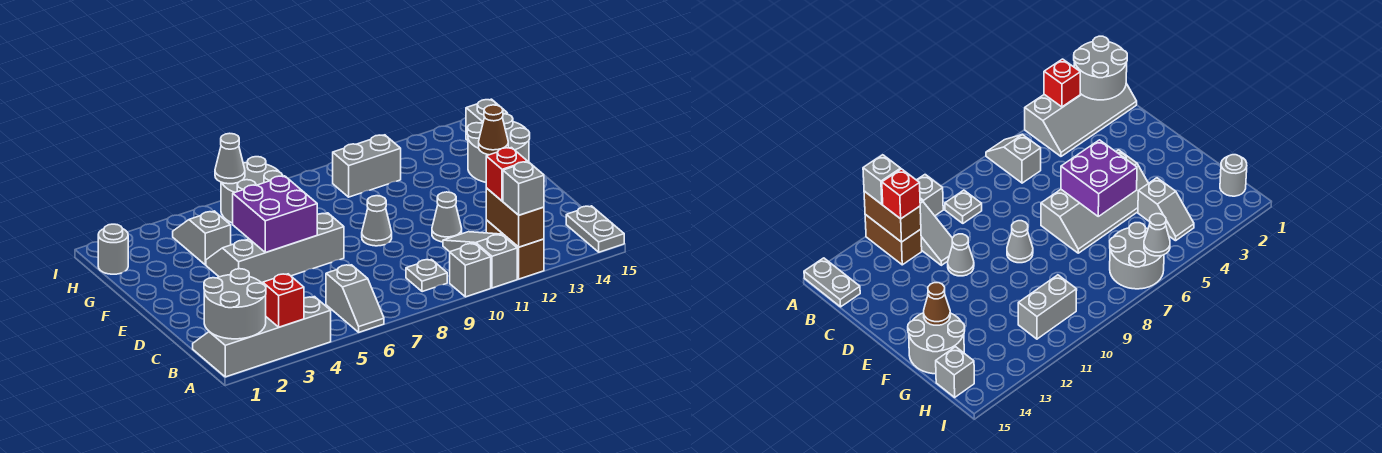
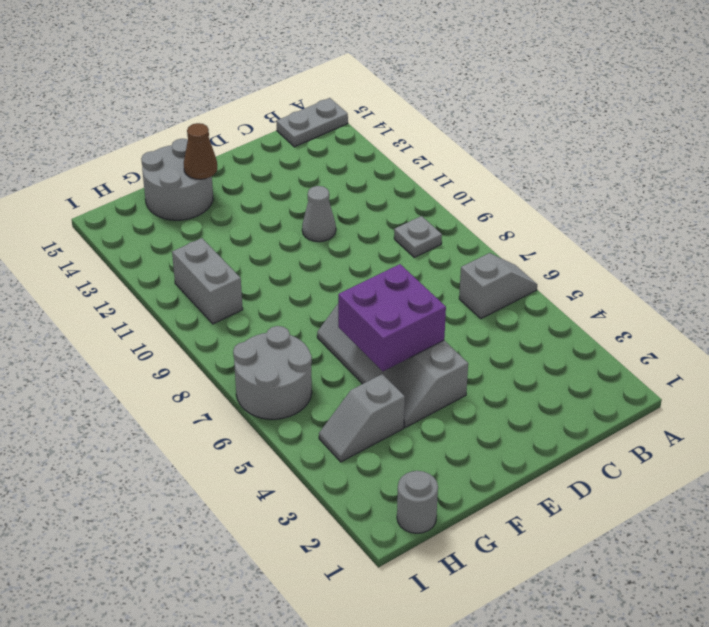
none -> grey slope A1:B4 level 1 top A
none -> grey brick A10 level 1
none -> grey slope A11:C11 level 1 top A

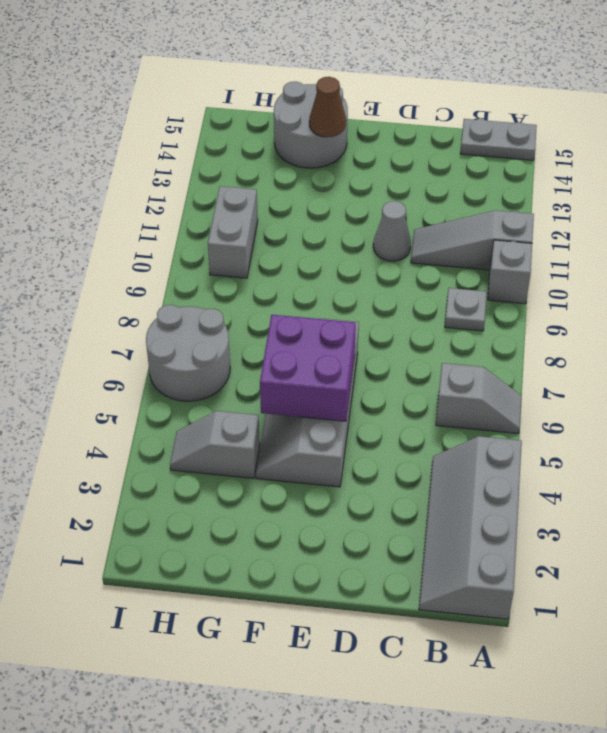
none -> brown brick A12:B12 level 1
none -> grey cone E9 level 1
none -> grey round brick H1 level 1

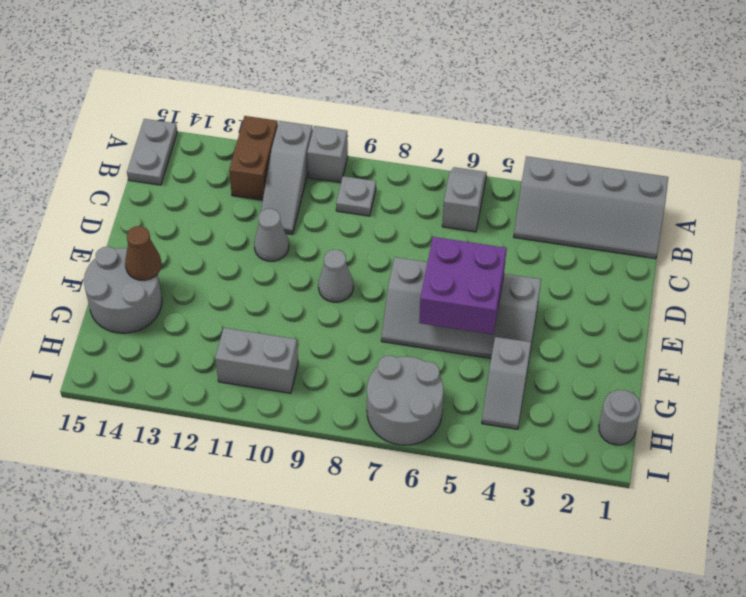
none -> grey brick H15 level 1
none -> grey round brick A1:B2 level 2
none -> red brick A3 level 2

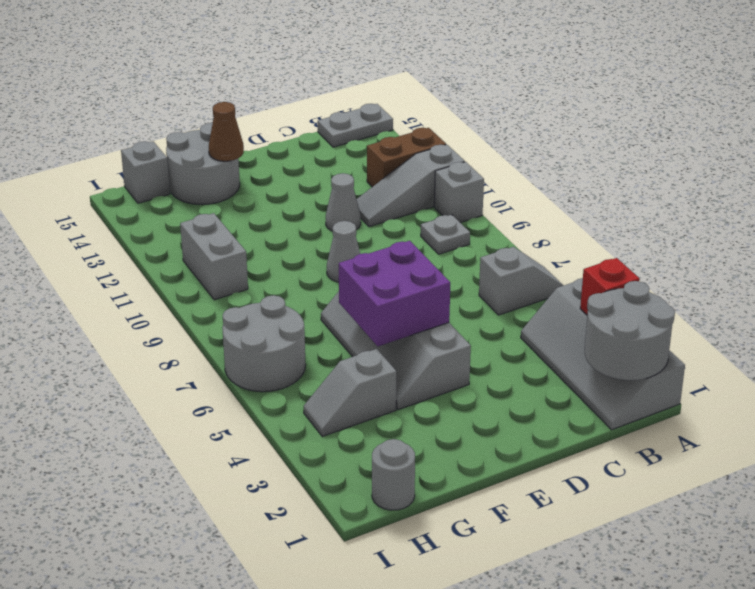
none -> brown brick A12:B12 level 2
none -> grey cone I6 level 2
none -> grey brick A12 level 3

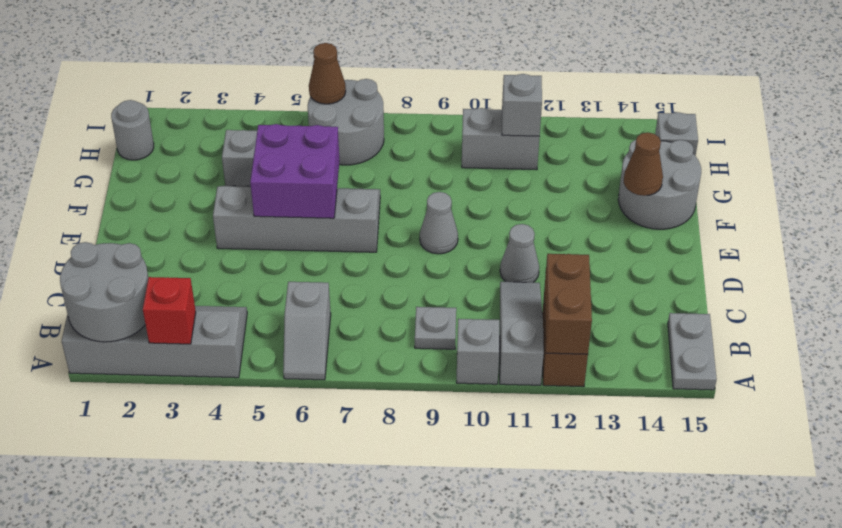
grey brick H11 level 2 -> grey brick A12 level 3
brown cone I6 level 2 -> grey cone I6 level 2
none -> red brick B12 level 3

